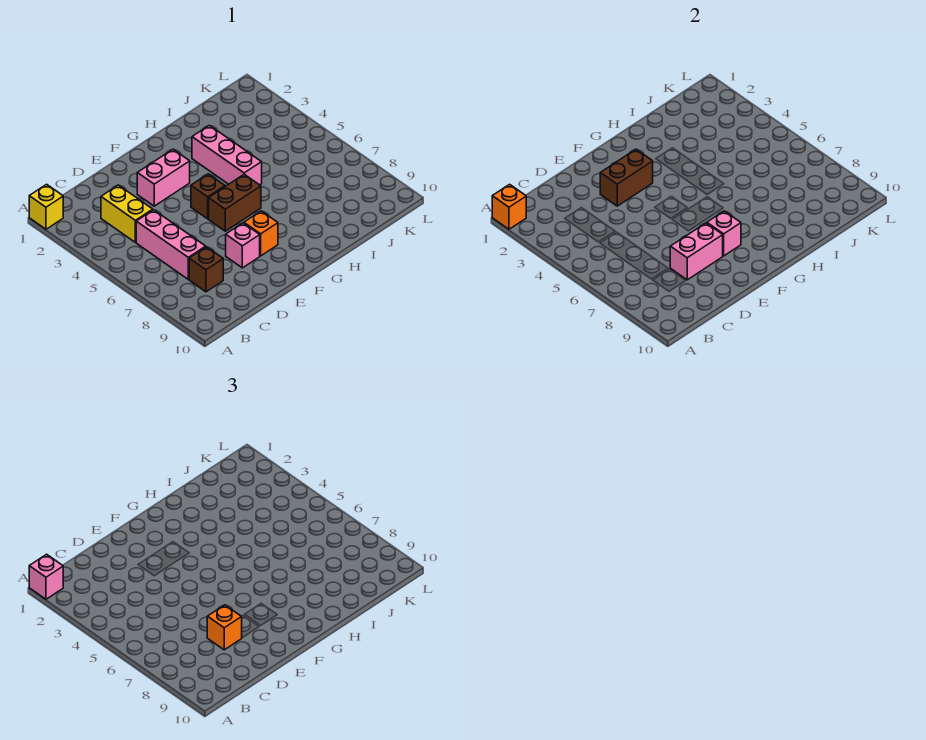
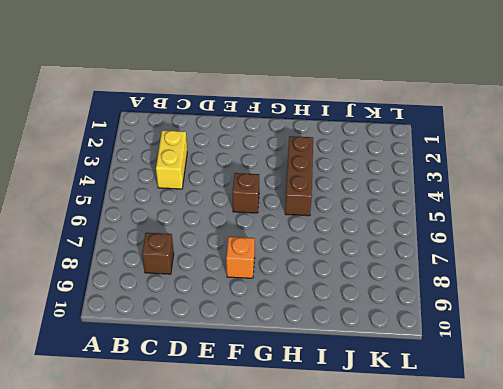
brown brick H3:H5 level 1 -> pink brick H3:H5 level 1
none -> yellow brick A1 level 1
none -> pink brick C5:C7 level 1
none -> pink brick E3:F3 level 1

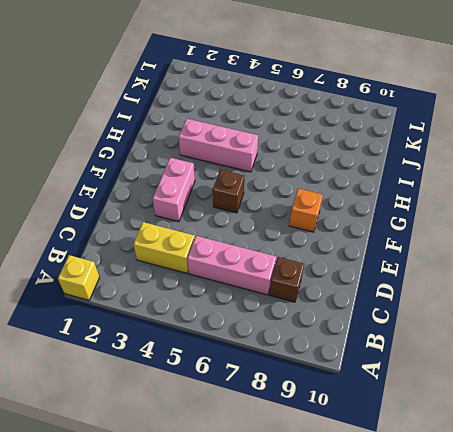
none -> pink brick E8 level 1
none -> brown brick F6:G6 level 1
none -> orange brick A1 level 2

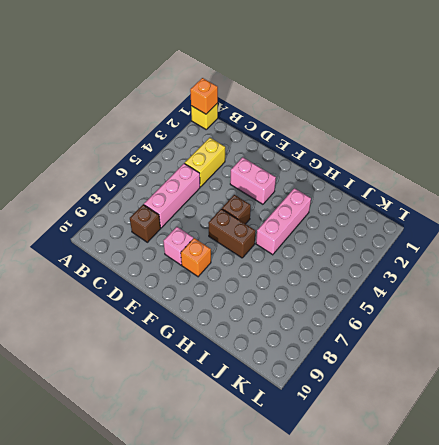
none -> pink brick D8:E8 level 2
none -> brown brick E3:F3 level 2
none -> pink brick F8 level 2

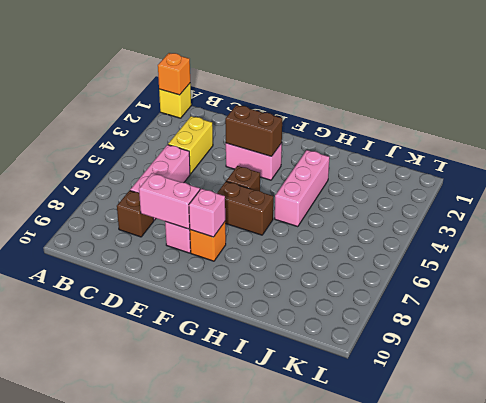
none -> pink brick A1 level 3
none -> orange brick D8 level 3

